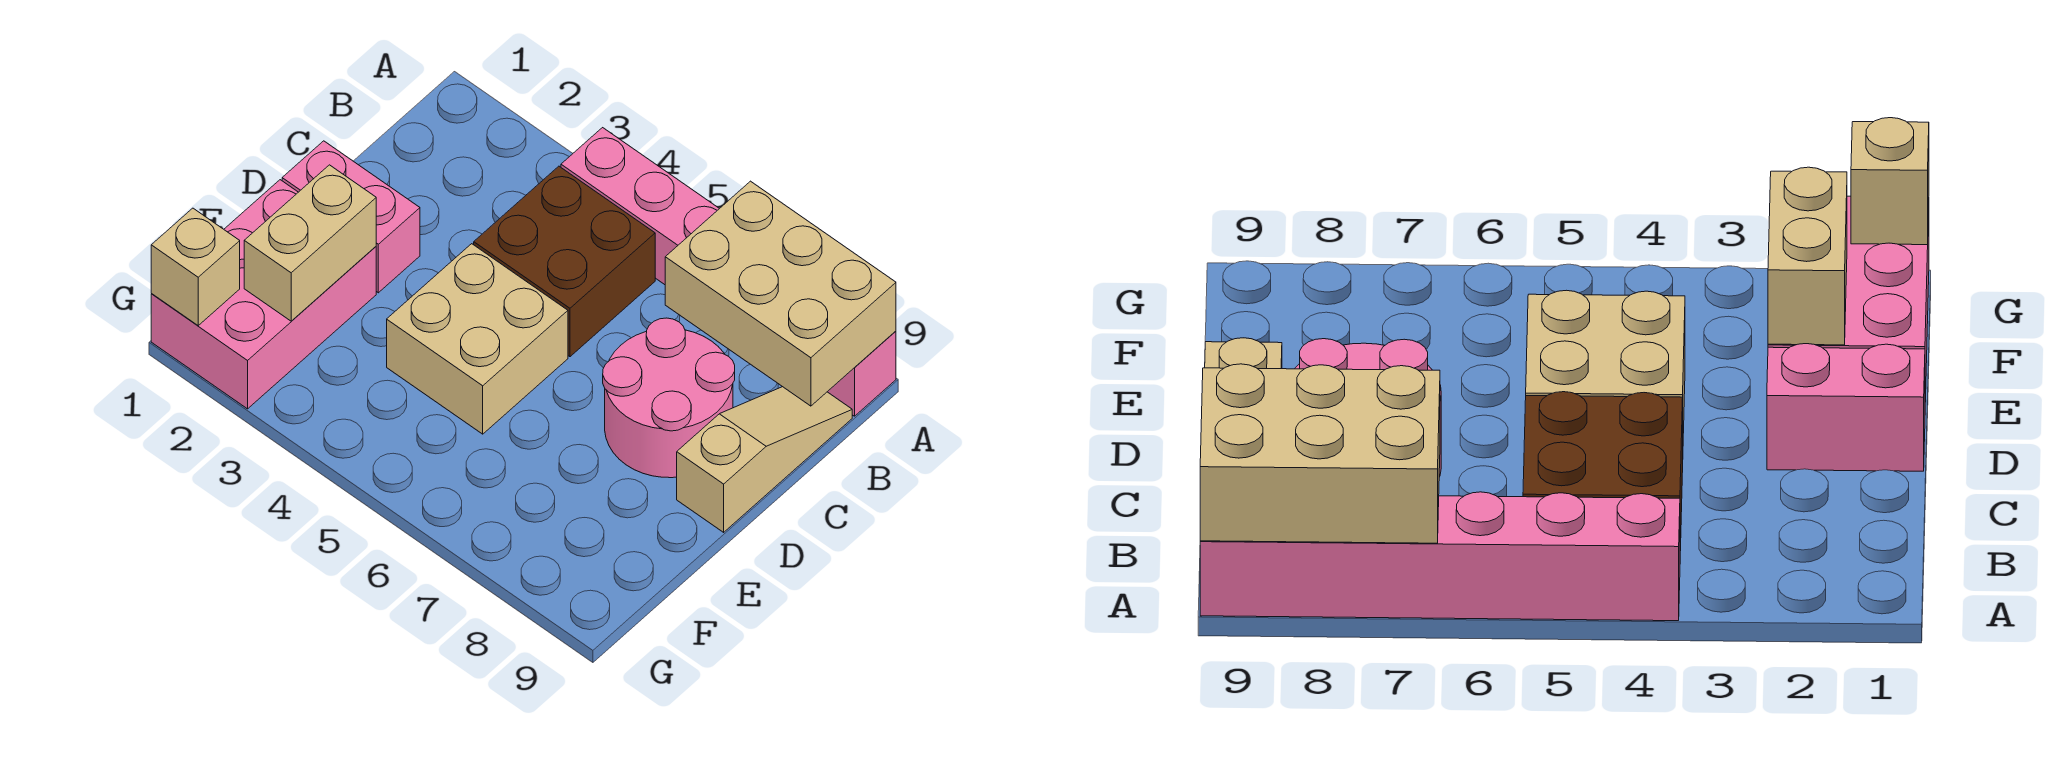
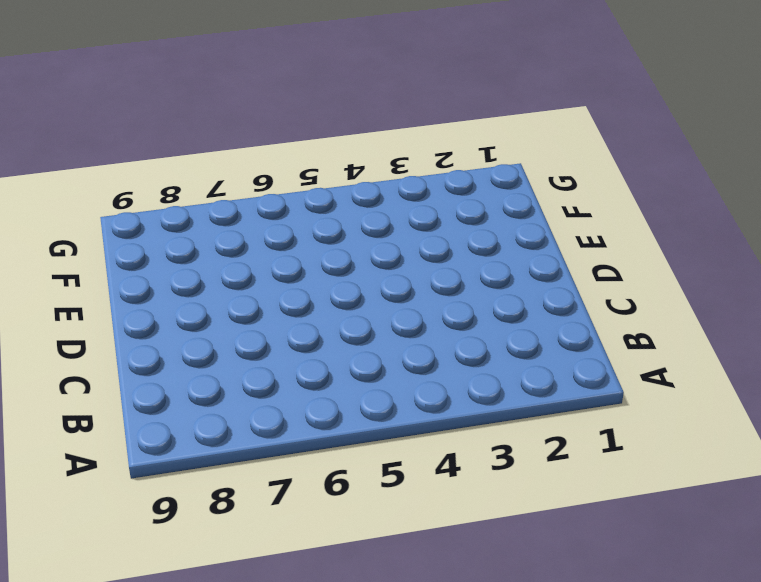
none -> pink brick A4:A9 level 1
none -> brown brick B4:C5 level 1

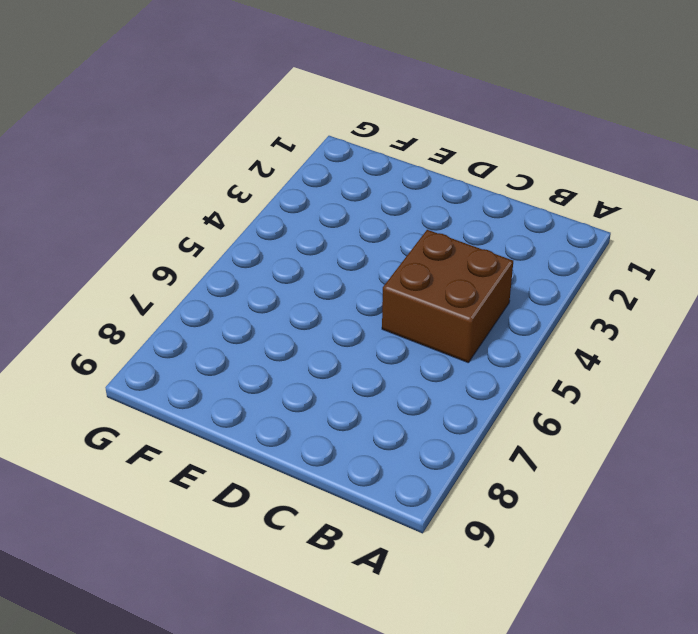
none -> pink brick A4:A9 level 1
none -> tan slope B9:D9 level 1 top D

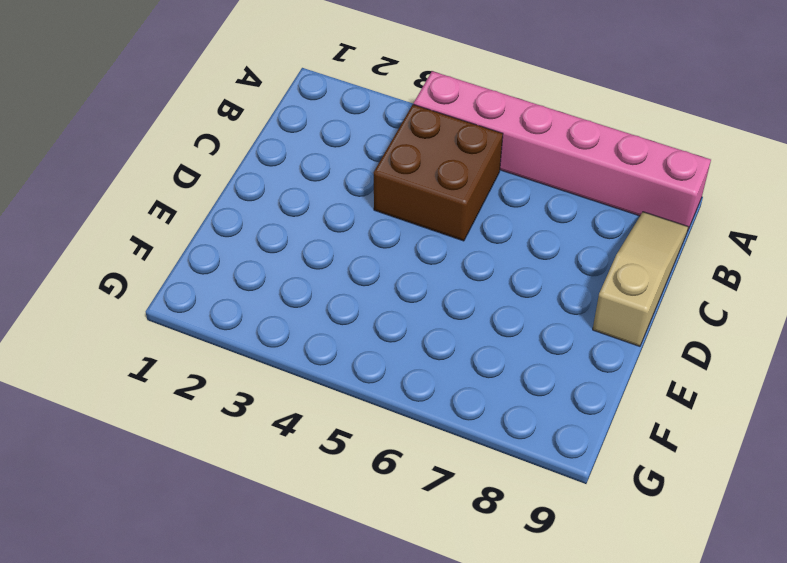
none -> pink round brick C7:D8 level 1
none -> pink brick D1:D2 level 1

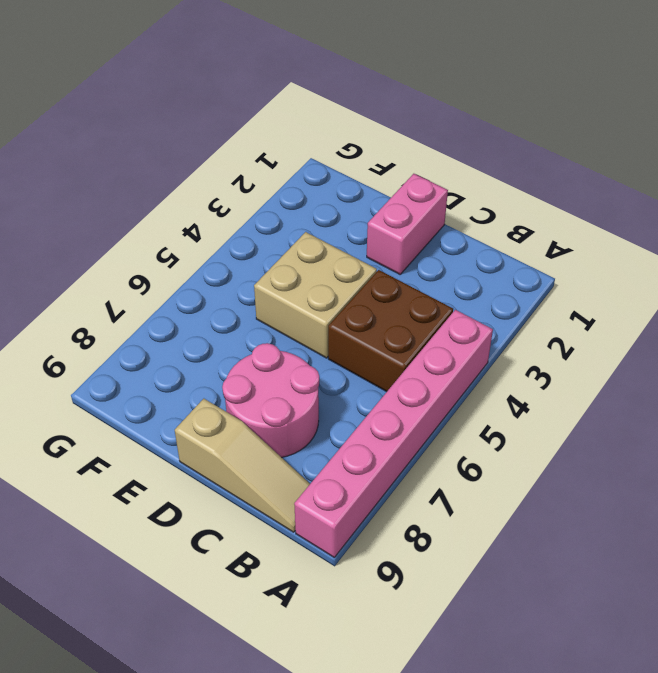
none -> pink brick E1:G2 level 1
none -> tan brick A7:B9 level 2

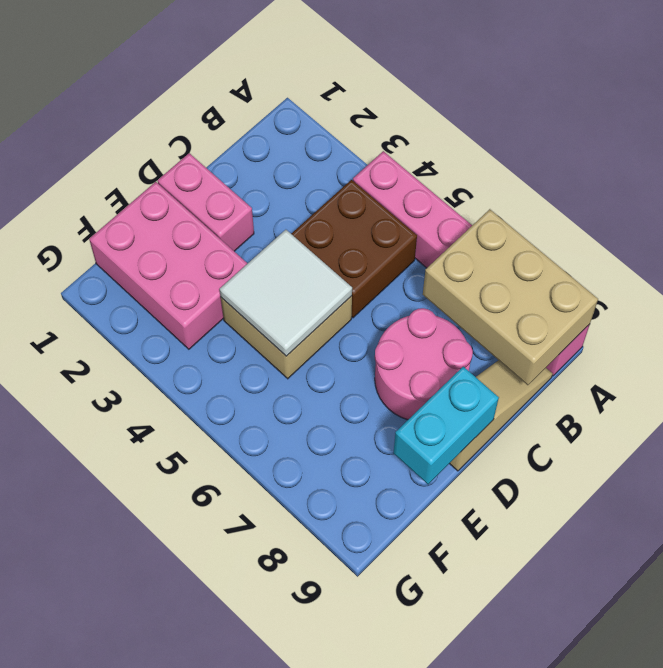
white tile D4:E5 level 2 -> none
cyan brick D9:E9 level 2 -> none
pink brick E1:F3 level 1 -> pink brick E1:G2 level 1
none -> tan brick E2:F2 level 2
none -> tan brick G1 level 2

